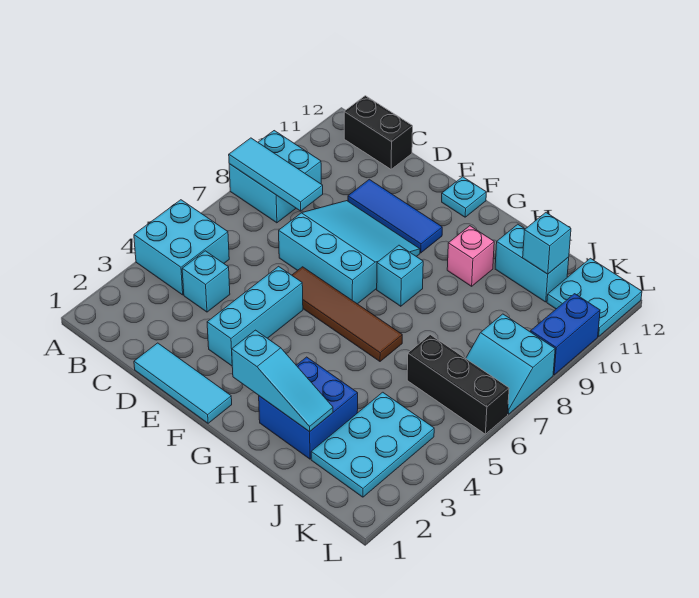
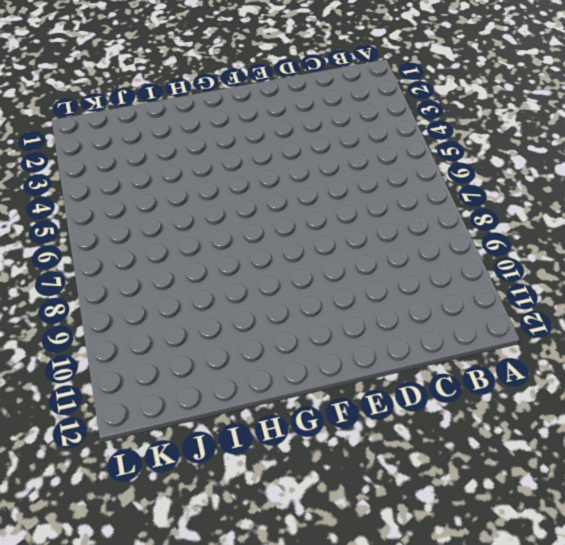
none -> cyan brick A4:B5 level 1
none -> cyan brick A8:B9 level 1
none -> black brick B12:C12 level 1

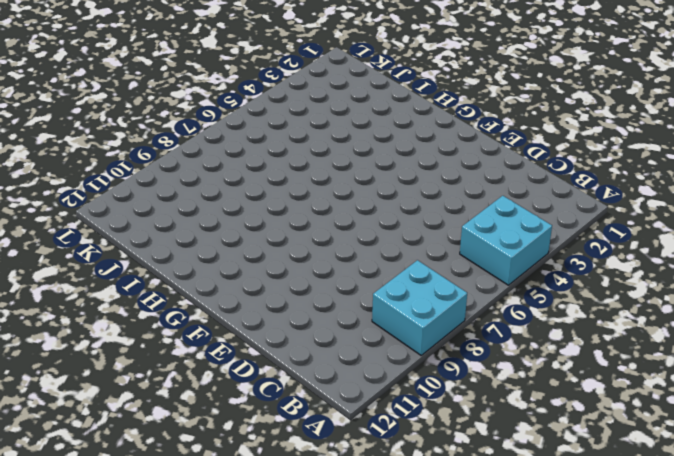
none -> black brick B12:C12 level 1
none -> cyan brick C4 level 1
none -> cyan tile D1:F1 level 1

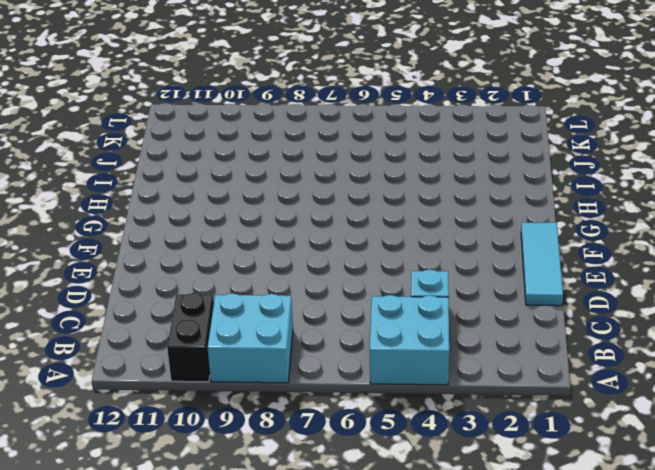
black brick A10:B10 level 1 -> black brick B12:C12 level 1
none -> cyan slope D7:F9 level 1 top 7
none -> blue tile D10:F10 level 1
none -> cyan brick E3:E5 level 1

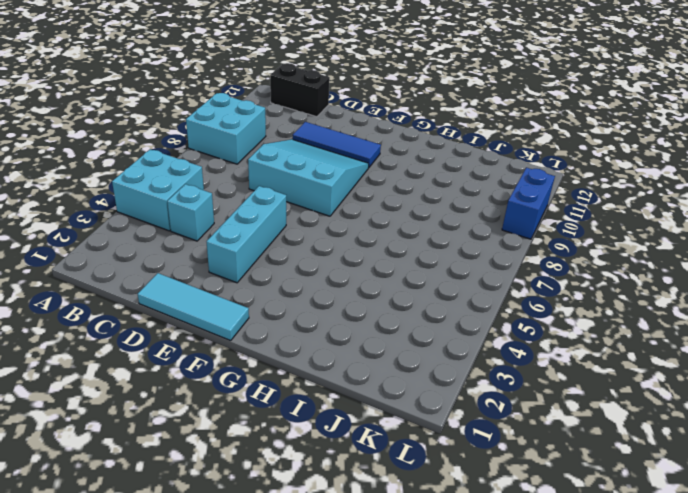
none -> brown tile E6:H6 level 1
none -> cyan plate F12 level 1
none -> cyan brick G8 level 1

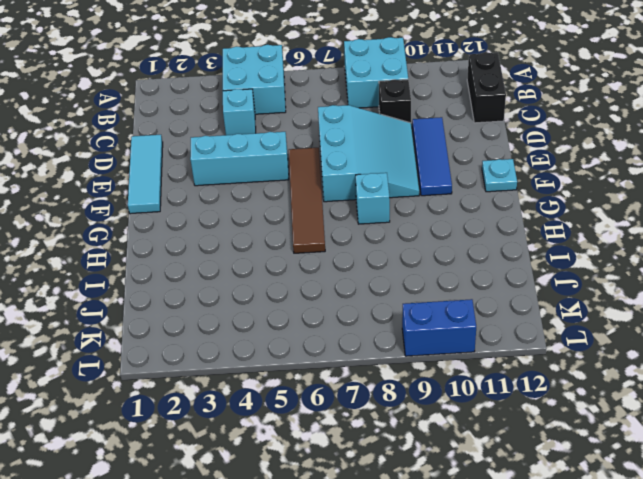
black brick C9 level 1 -> none
none -> blue brick H2:I3 level 1
none -> pink brick H10 level 1
none -> cyan brick I11:J11 level 1

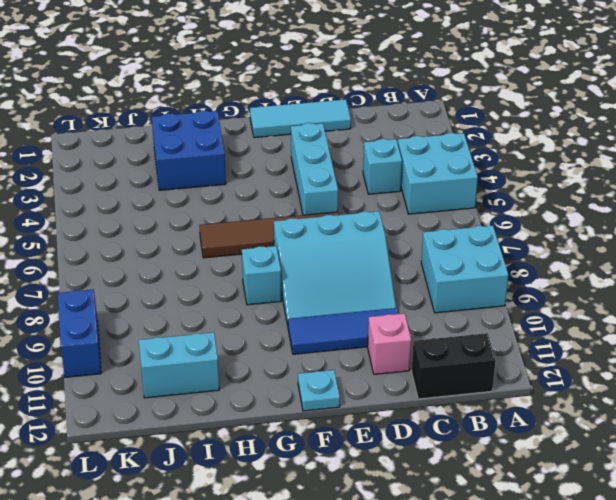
pink brick D11 level 1 -> pink brick H10 level 1
none -> cyan plate J2:K4 level 1
none -> black brick J6:L6 level 1
none -> cyan slope K7:L8 level 1 top 8

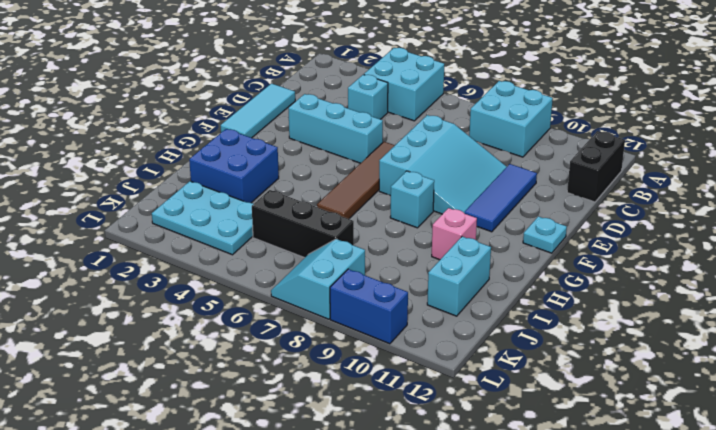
black brick J5:J7 level 1 -> black brick J6:L6 level 1
none -> cyan plate K11:L12 level 1
none -> cyan tile A8:C8 level 2
none -> cyan slope G2:I2 level 2 top G

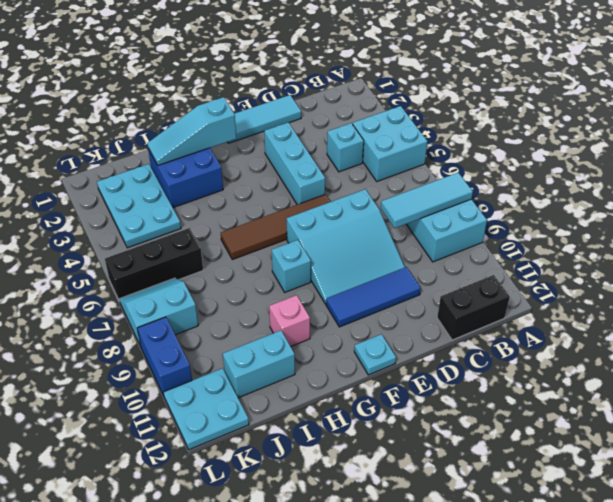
none -> cyan brick J11 level 2

